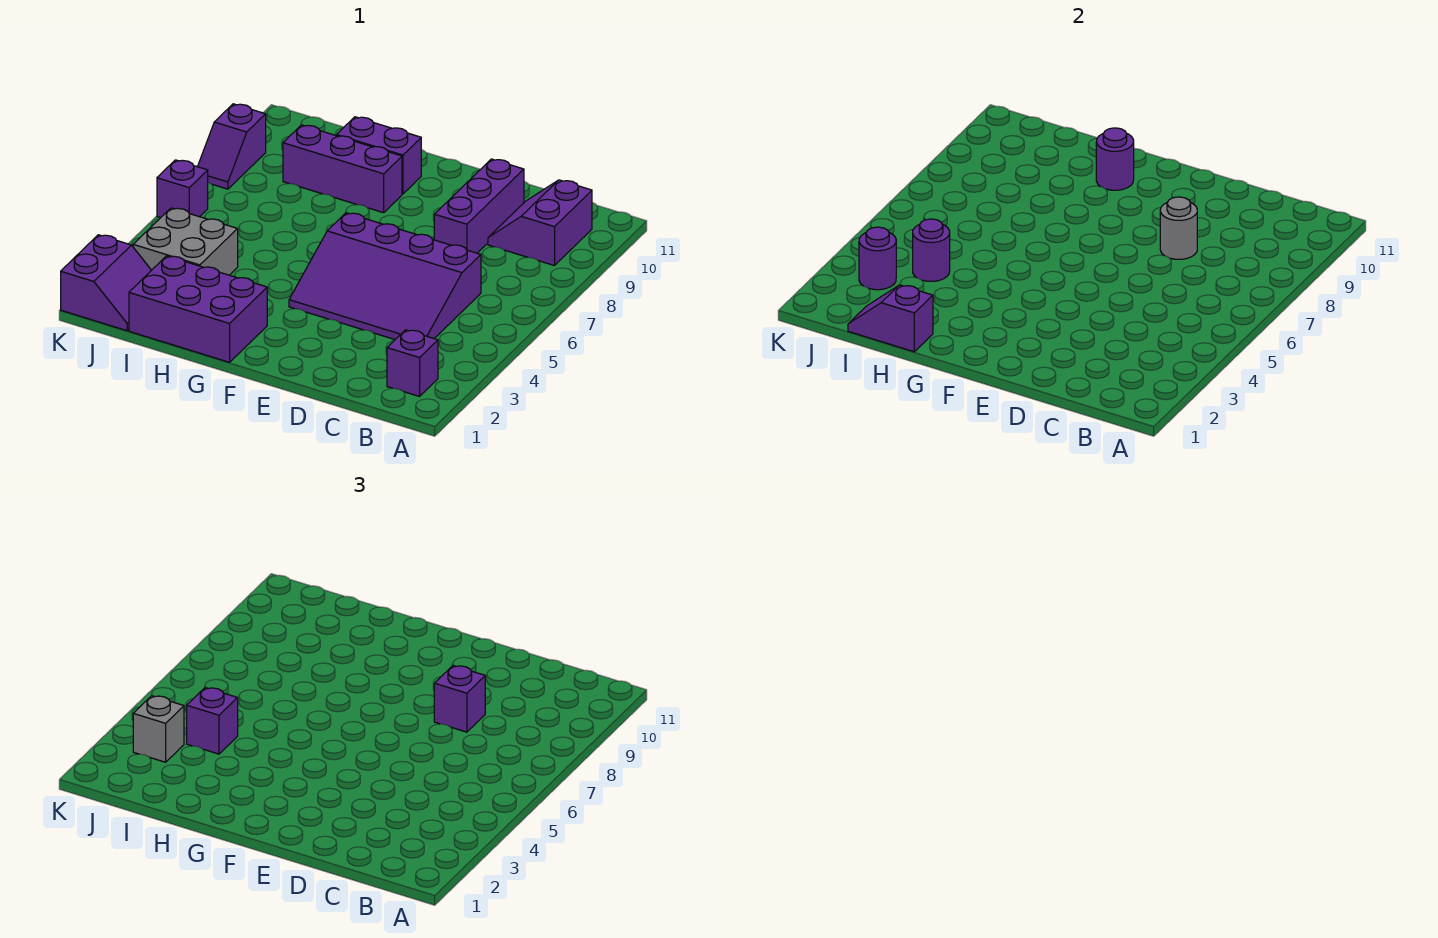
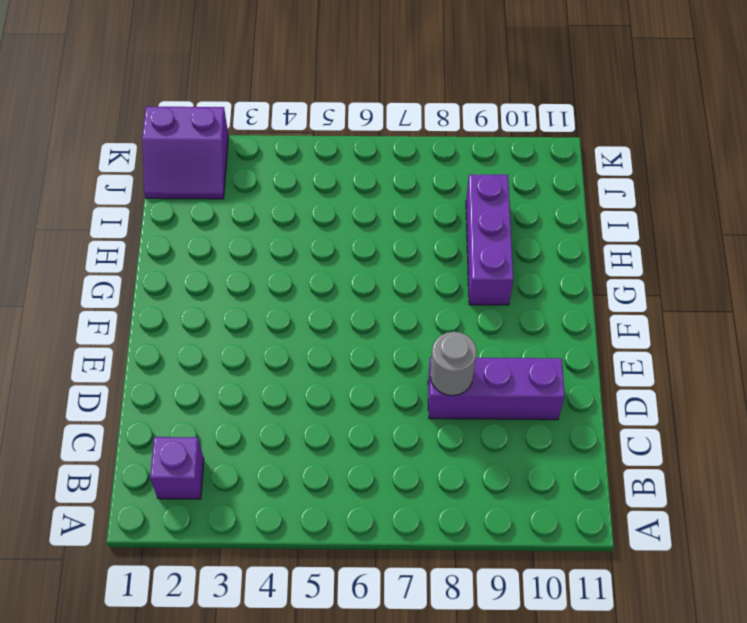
none -> purple slope B9:C10 level 1 top B
none -> purple slope C4:F6 level 1 top 6
none -> purple brick G1:I2 level 1

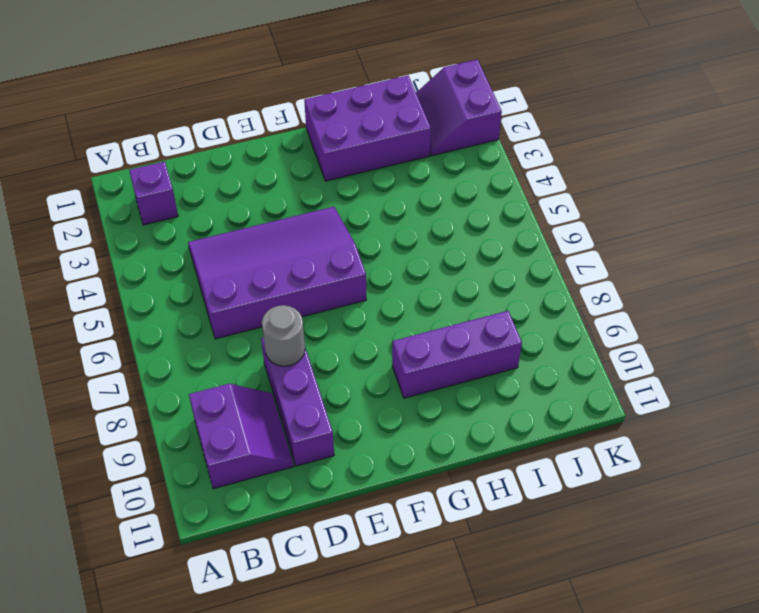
none -> purple brick G10:H10 level 1
none -> grey brick I3:J4 level 1
none -> purple brick K6 level 1

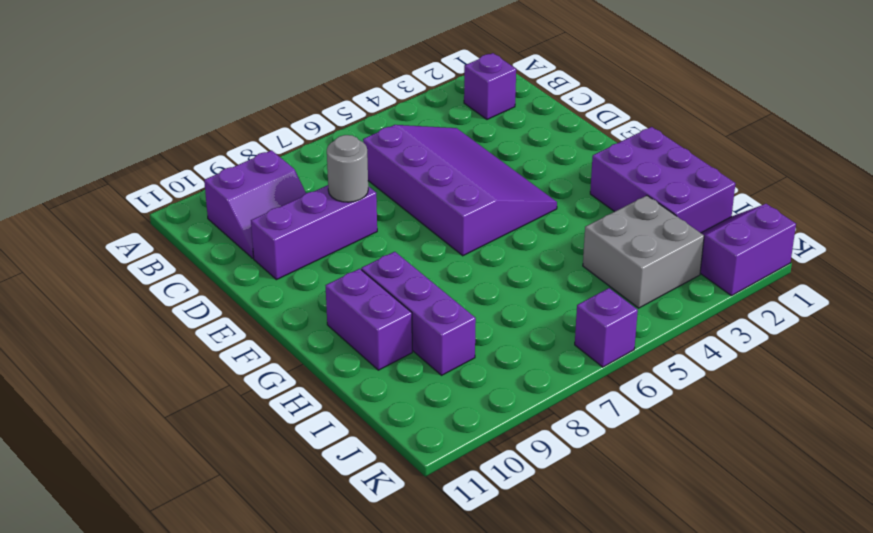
none -> purple slope K8:K9 level 1 top 9
none -> purple round brick G10 level 2
none -> purple slope H1:I1 level 2 top H

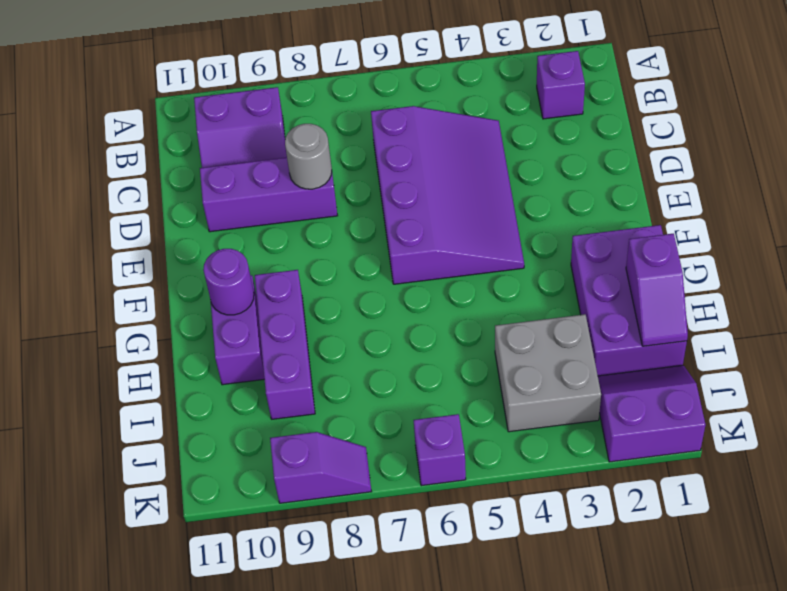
none -> purple round brick I4 level 2
none -> purple round brick J3 level 2
none -> purple brick D8 level 3

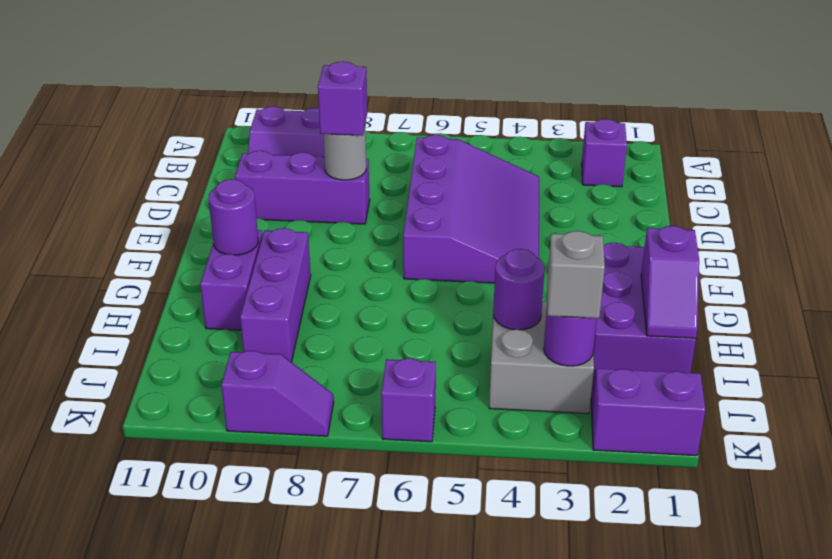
none -> purple brick I4 level 3

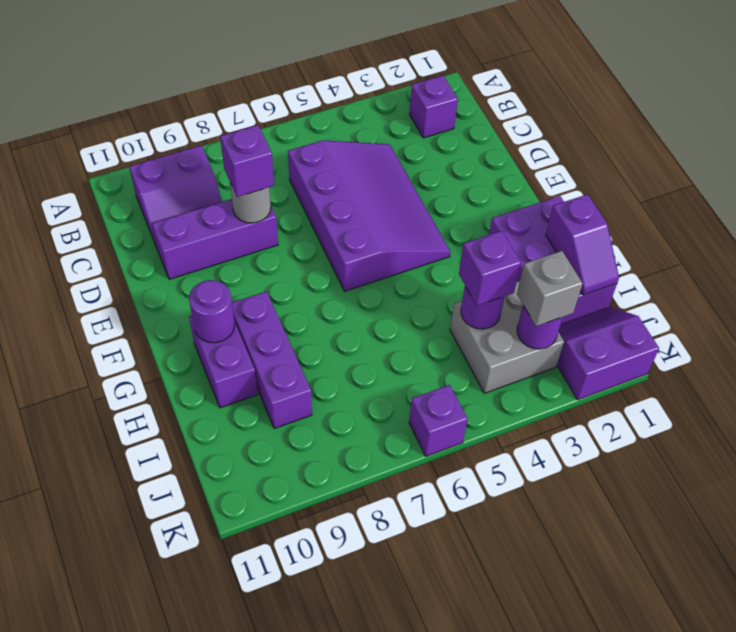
none -> purple slope K8:K9 level 1 top 9

